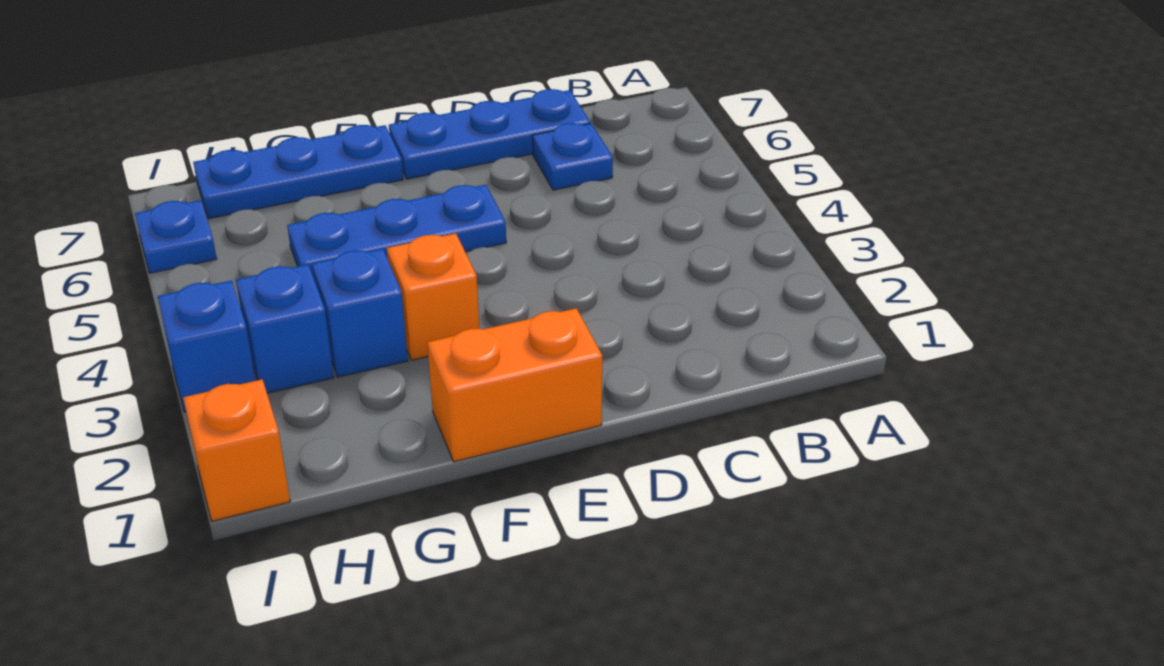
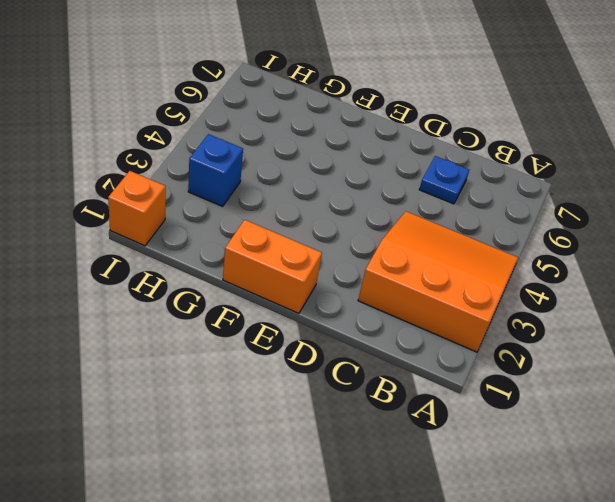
orange slope A2:C4 level 1 top 2 -> none
none -> blue plate C7:E7 level 1
none -> blue plate E5:G5 level 1

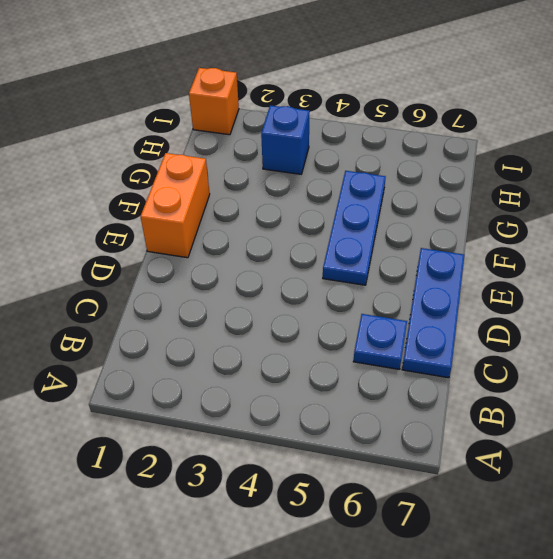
none -> orange brick F3 level 1
none -> blue plate F7:H7 level 1

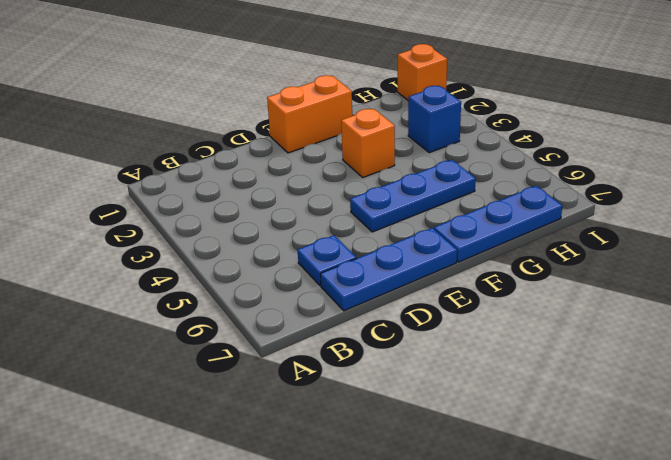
none -> blue brick G3 level 1
none -> blue brick I3 level 1

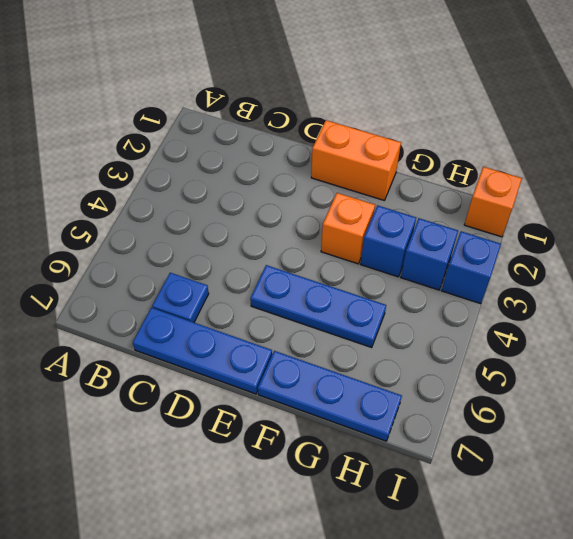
none -> blue plate I6 level 1

